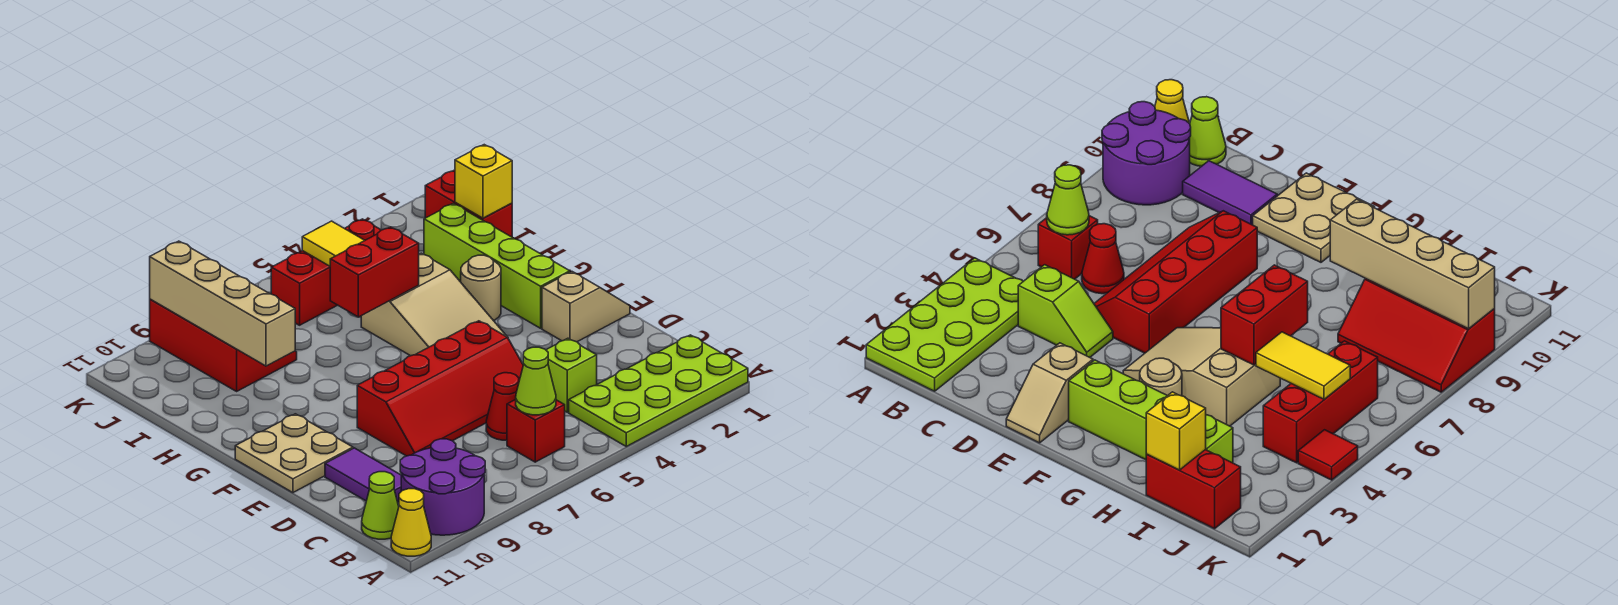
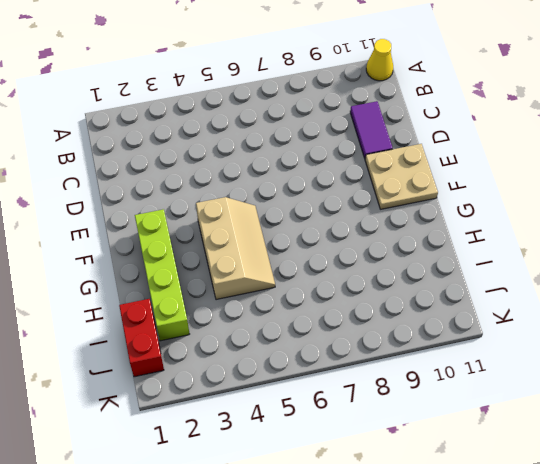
tan slope F4:H5 level 1 top 4 -> tan slope F4:H5 level 1 top H
none -> lime plate A1:B4 level 1
none -> purple round brick A9:B10 level 1
none -> red brick B6 level 1

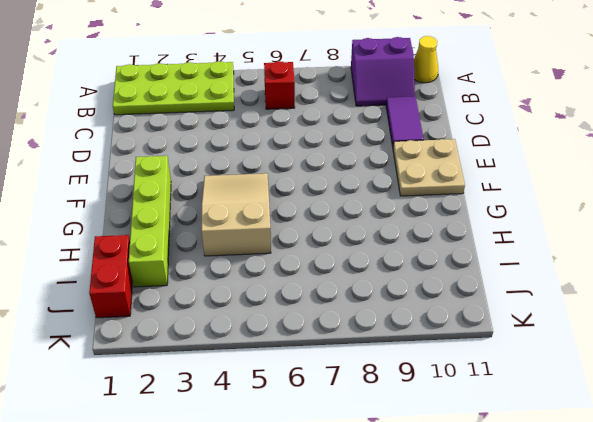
purple slope A9:B10 level 1 top A -> purple round brick A9:B10 level 1
none -> lime cone B11 level 1
none -> lime slope C4:D4 level 1 top C
none -> red cone C6 level 1

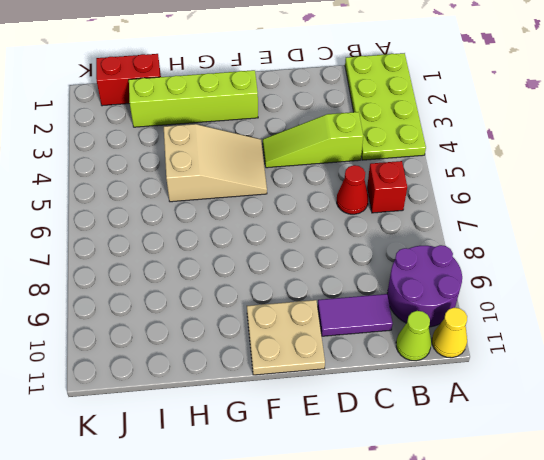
lime slope C4:E4 level 1 top C -> lime slope C4:D4 level 1 top C
none -> red slope D5:E8 level 1 top E
none -> tan slope E1:E2 level 1 top 2
none -> tan round brick G3 level 1

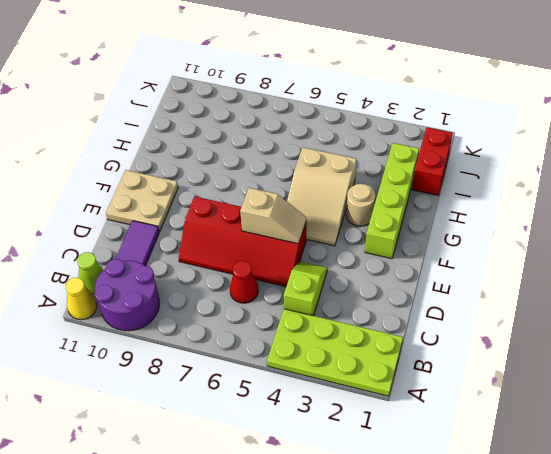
tan slope E5:E6 level 2 top 6 -> tan slope E1:E2 level 1 top 2
none -> red brick B6 level 1
none -> red slope I8:K9 level 1 top 9
none -> red brick J4:J6 level 1

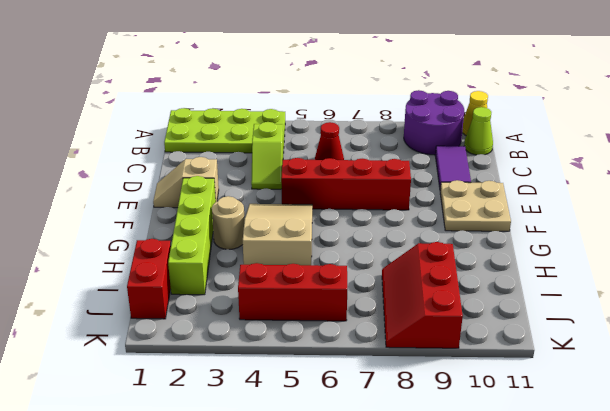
none -> red brick B6 level 1
none -> red tile K4 level 1
none -> lime cone B6 level 2

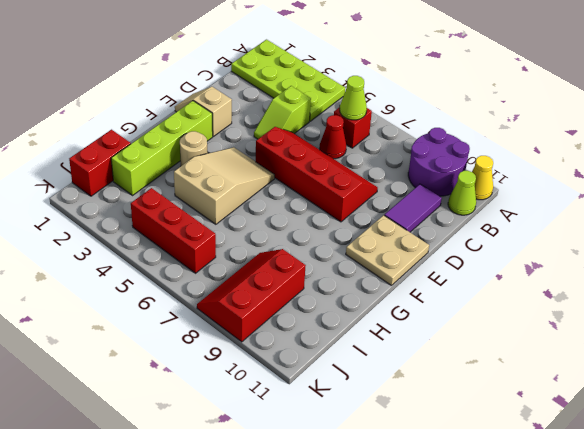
none -> red tile K4 level 1
none -> red brick H5:H6 level 2
none -> tan brick H9:K9 level 2

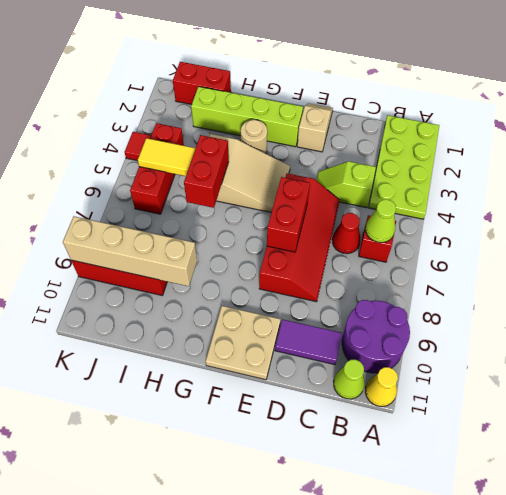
red brick E6:E7 level 2 -> none
none -> yellow brick I1 level 2

